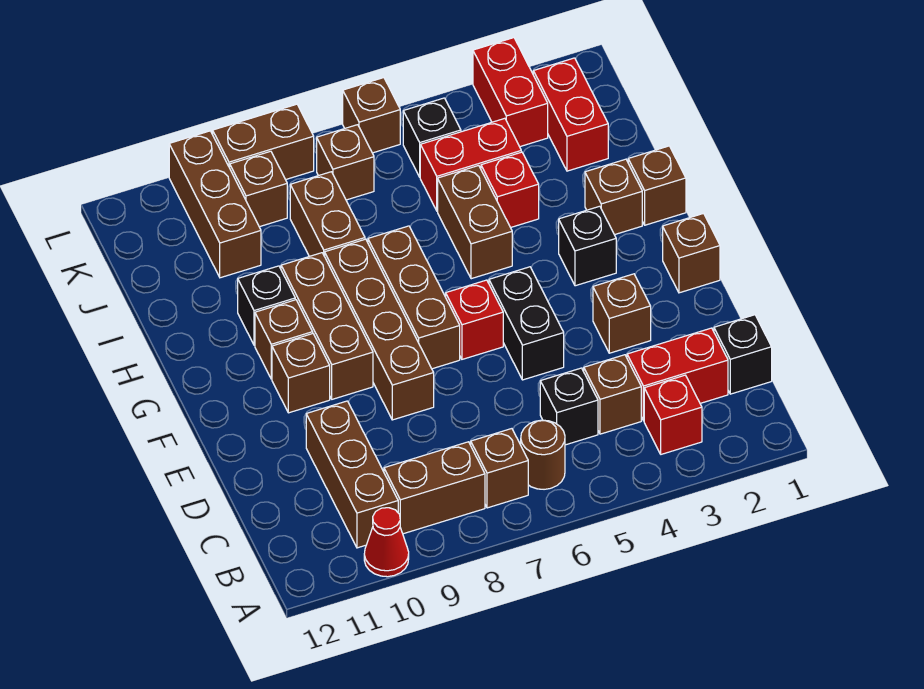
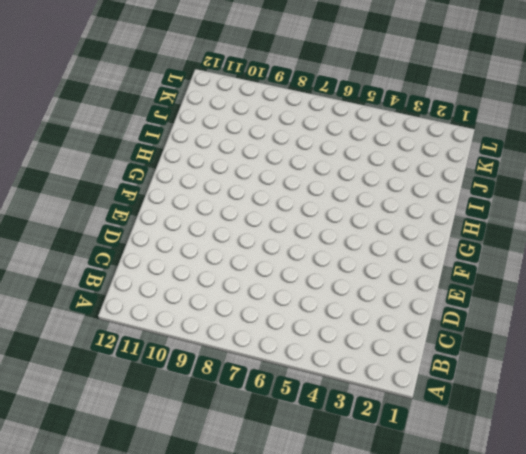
none -> red cone A10 level 1
none -> red brick B3 level 1
none -> brown round brick B6 level 1
none -> brown brick B7 level 1

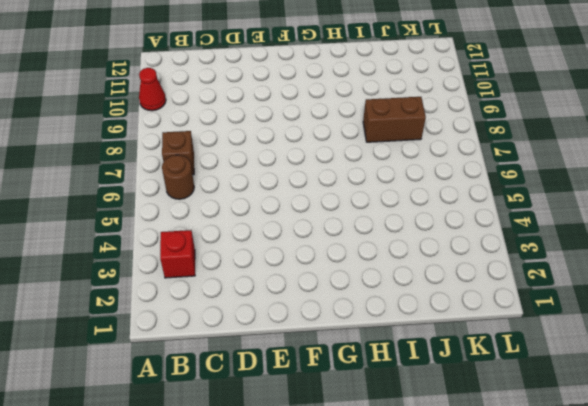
none -> brown brick B8:B9 level 1
none -> brown brick B10:D10 level 1
none -> black brick C1 level 1
none -> red brick C2:C3 level 1

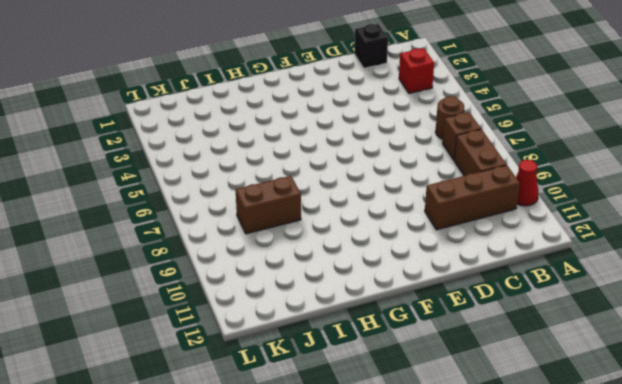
none -> red brick C2:C3 level 1
none -> brown brick C4 level 1
none -> black brick C5 level 1
none -> brown brick E3 level 1

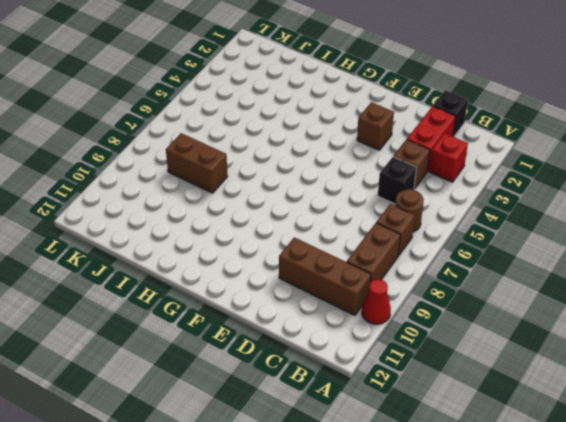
none -> black brick E5:F5 level 1
none -> brown brick E8:H8 level 1
none -> brown brick F1 level 1
none -> red brick F6 level 1

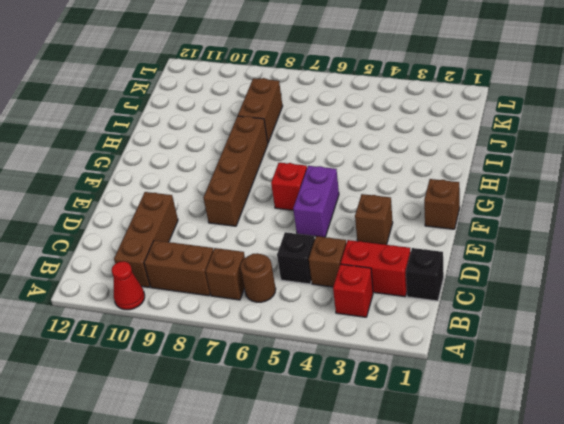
purple brick E5:F5 level 1 -> black brick E5:F5 level 1
none -> brown brick F7:H7 level 1
none -> brown brick F9:H9 level 1
none -> brown brick F10 level 1
none -> black brick G3 level 1

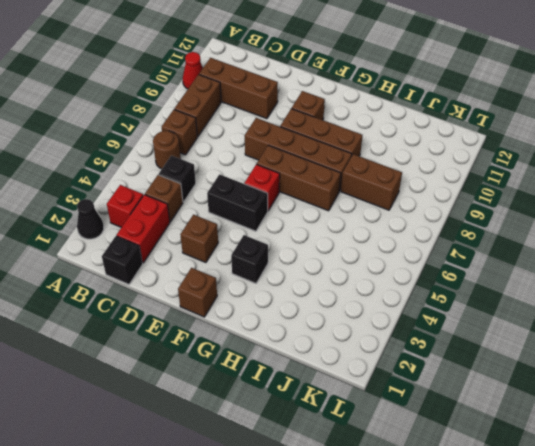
black cone A2 level 1 -> none
none -> brown brick G10 level 1
none -> brown brick H1 level 1
none -> brown brick H2 level 1
none -> brown brick H5:I5 level 1

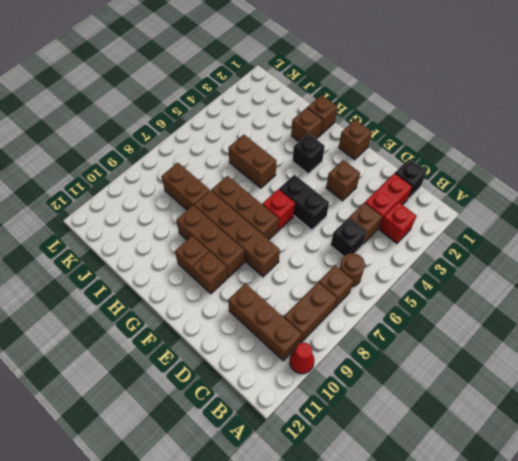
none -> black brick H10 level 1
none -> red brick I4 level 1
none -> red brick J2:K2 level 1
none -> red brick J4:J5 level 1

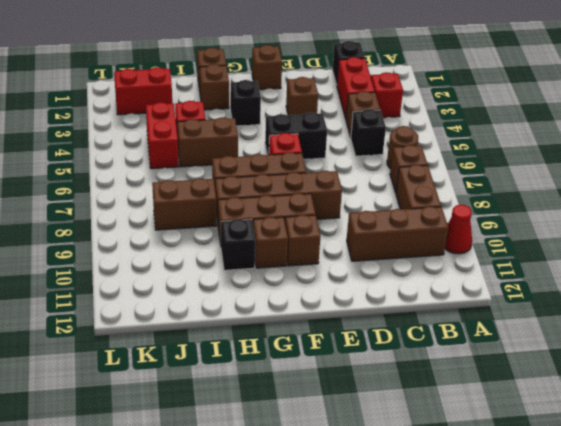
none -> brown brick J10:L10 level 1
none -> red brick K3:L3 level 1
none -> black brick K5 level 1
none -> brown brick K7 level 1

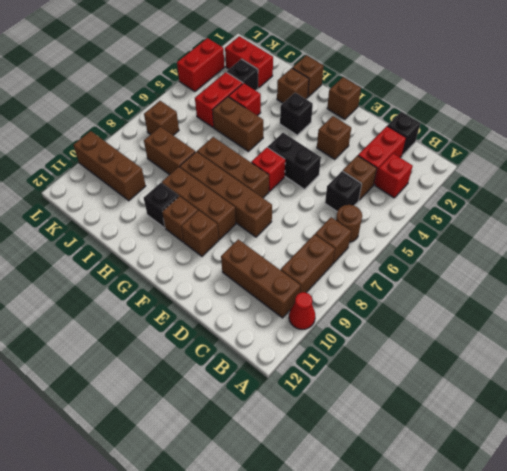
black brick J3 level 1 -> black brick K5 level 1
red brick L3:L4 level 1 -> red brick K3:L3 level 1
none -> brown brick K9 level 1
none -> brown brick L6 level 1
none -> brown brick L8:L9 level 1

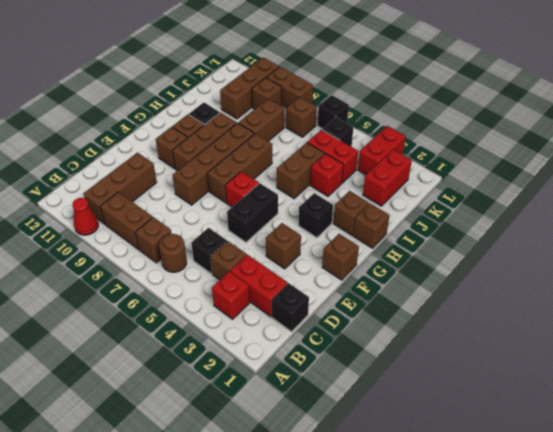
black brick L6 level 1 -> brown brick L6 level 1

